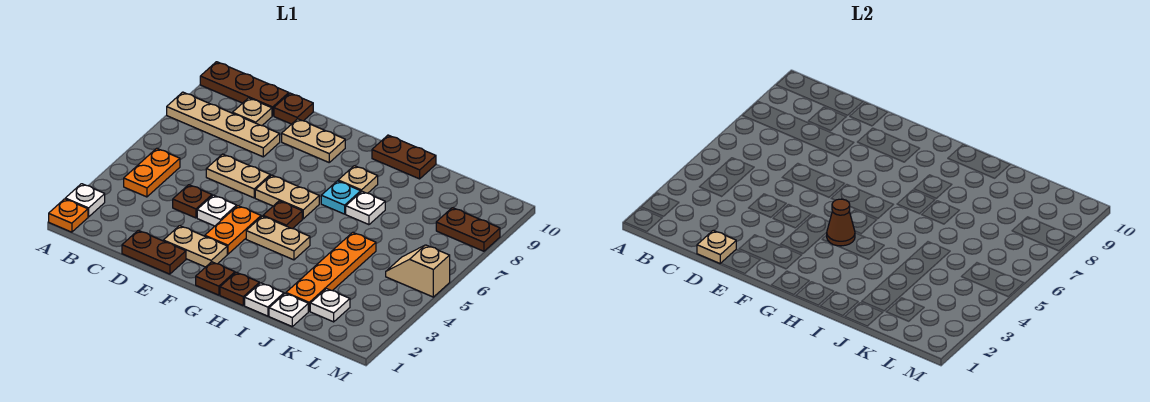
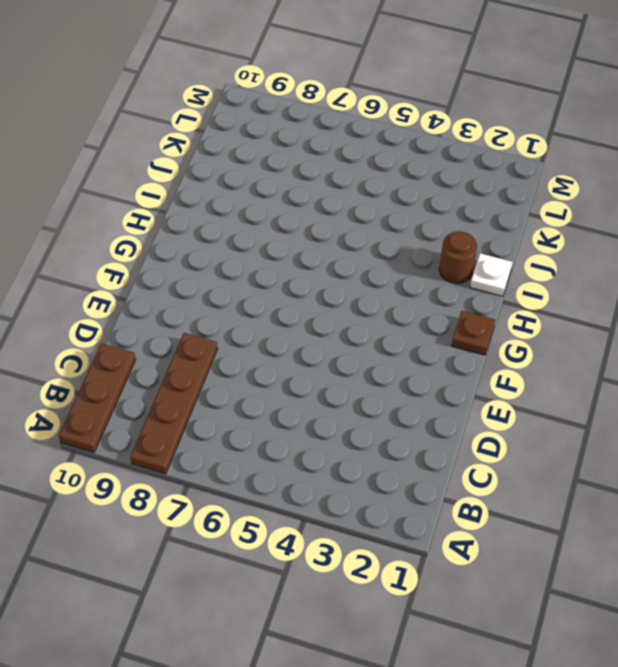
brown plate A8:D8 level 1 -> tan plate A8:D8 level 1
brown round brick I2 level 1 -> none
none -> orange plate A1 level 1
none -> white plate A2 level 1
none -> orange plate B4:B5 level 1
none -> tan plate C9 level 1

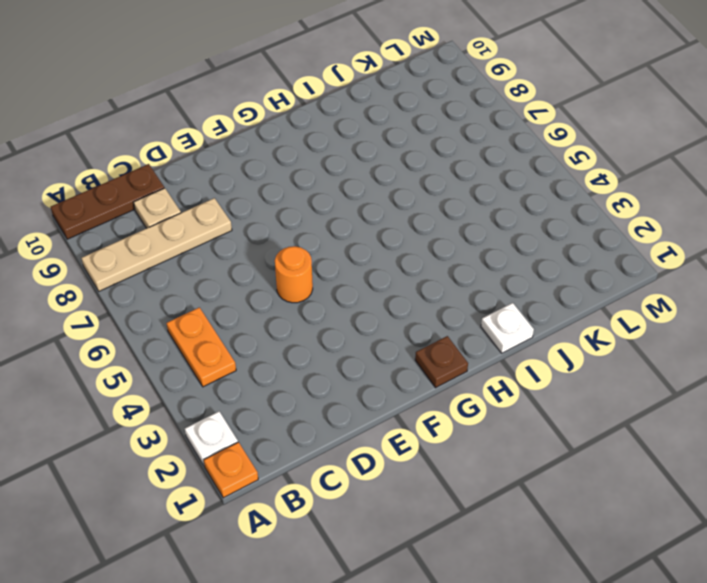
orange round brick E5 level 1 -> none
none -> brown plate D1:E1 level 1
none -> brown plate D4 level 1
none -> tan plate D6:E6 level 1
none -> brown plate D10 level 1

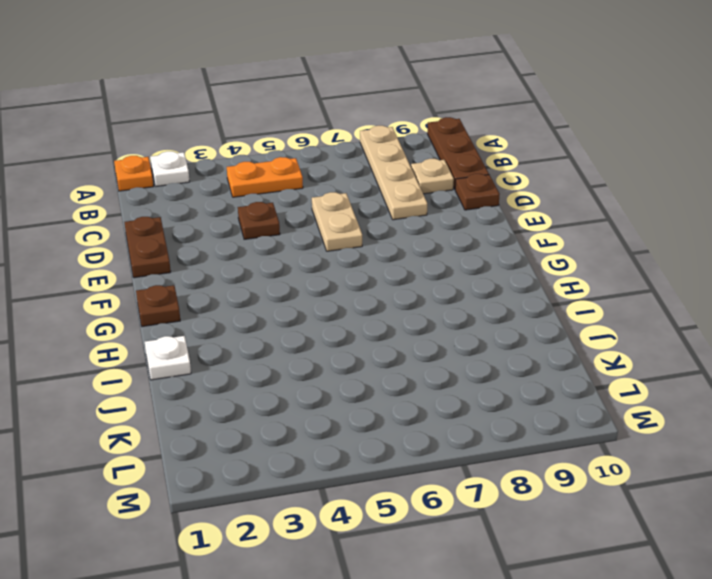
none -> tan plate E2:F2 level 1
none -> white plate E4 level 1
none -> tan plate E9:F9 level 1
none -> orange plate F3:F4 level 1

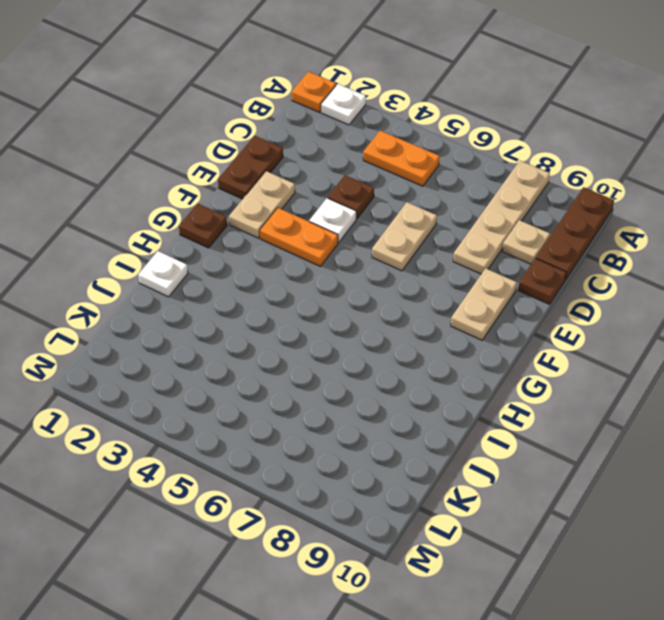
none -> tan plate F6:G6 level 1
none -> tan plate G4:H4 level 1
none -> brown plate G5 level 1
none -> brown plate H1 level 1

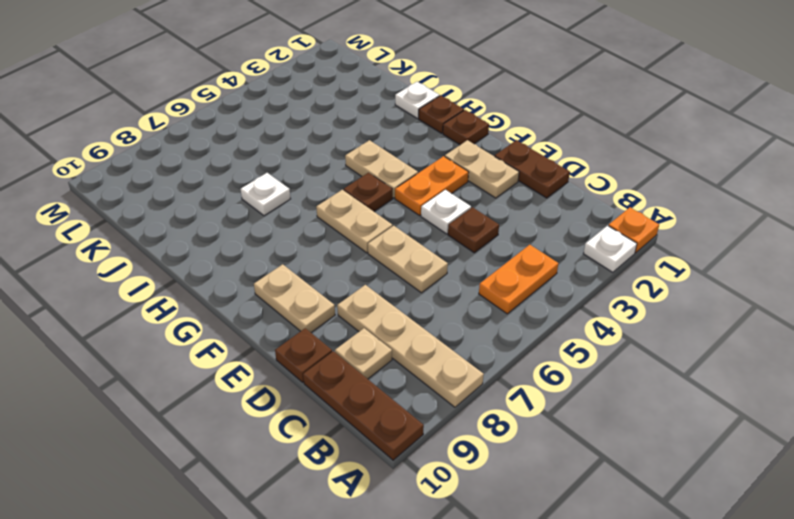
none -> cyan plate H7 level 1
none -> tan plate H8 level 1
none -> brown plate H10:I10 level 1
none -> white plate J1 level 1

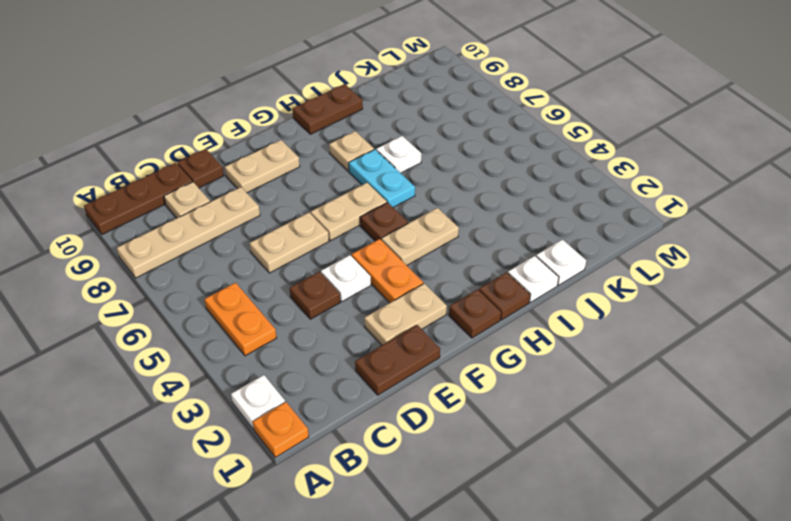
cyan plate H6:H7 level 1 -> cyan plate H7 level 1
none -> orange plate J2:J5 level 1
none -> white plate K2 level 1
none -> tan slope L5:M5 level 1 top M
none -> brown plate L8:M8 level 1

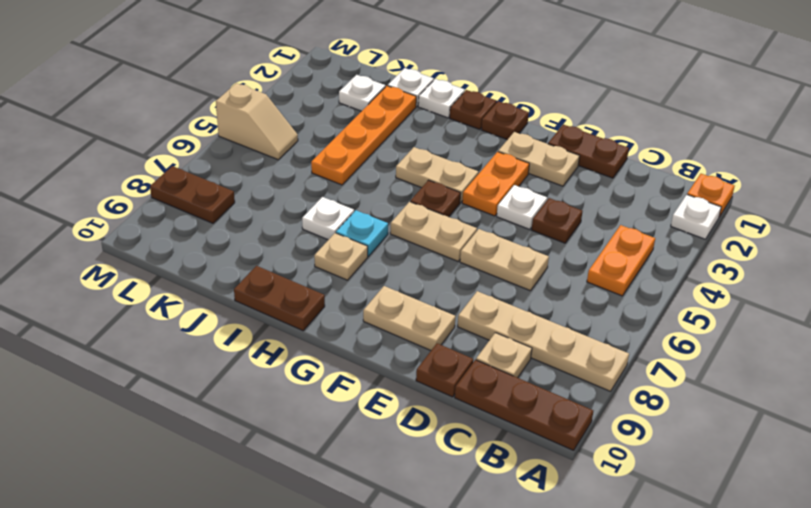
none -> tan plate D1 level 2
none -> brown cone G4 level 2

